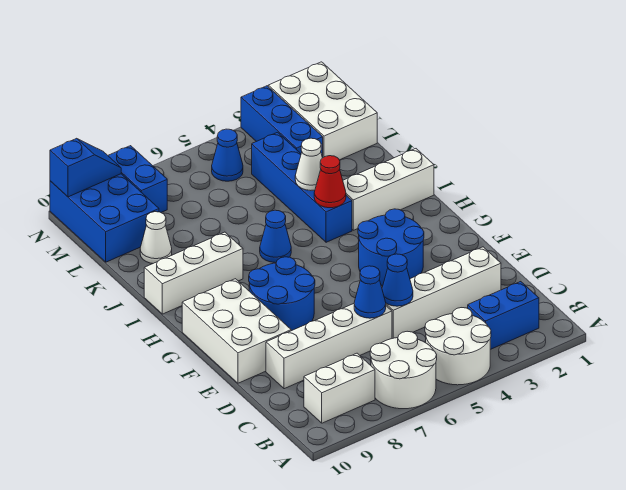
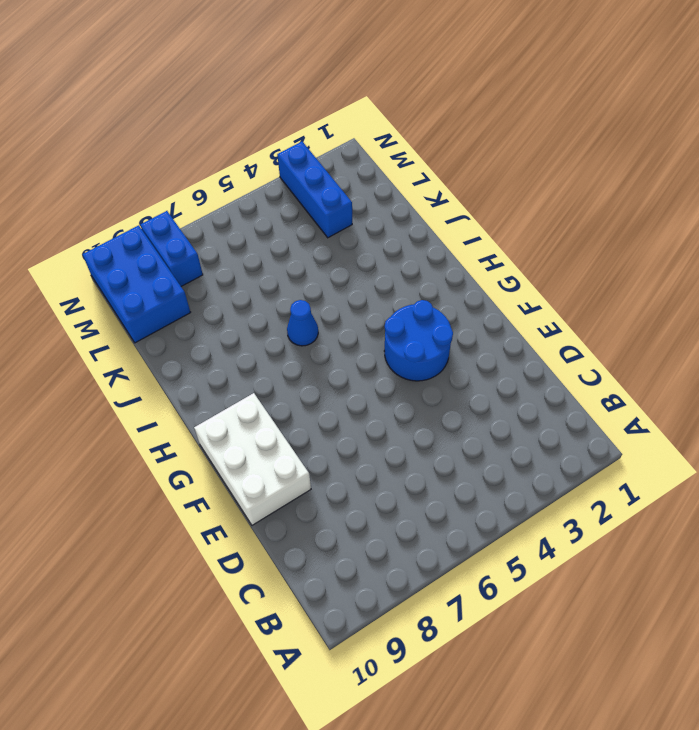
none -> white round brick A4:B5 level 1
none -> white round brick A6:B7 level 1
none -> blue brick B2:B3 level 1

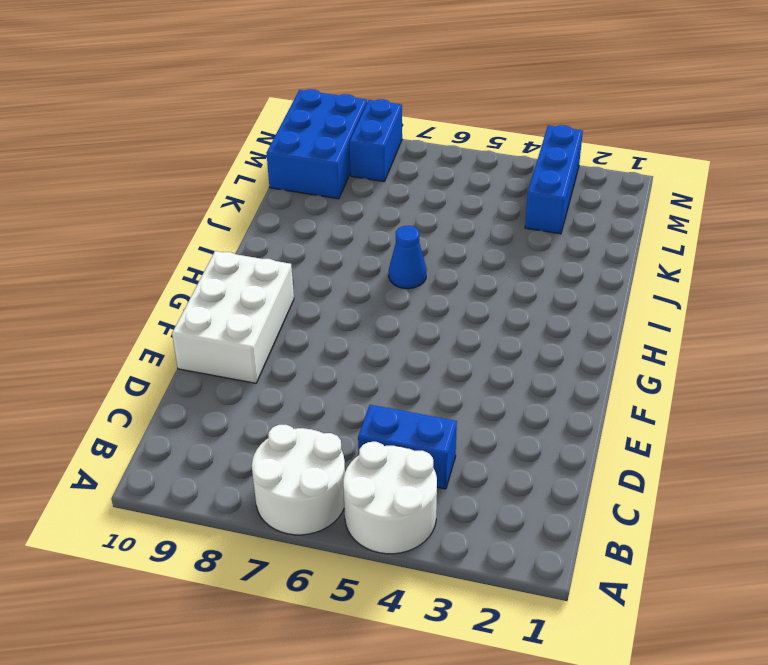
blue brick C4:C5 level 1 -> blue brick B2:B3 level 1
none -> white brick B8:B9 level 1
none -> white brick D2:D5 level 1
none -> white brick D6:D9 level 1

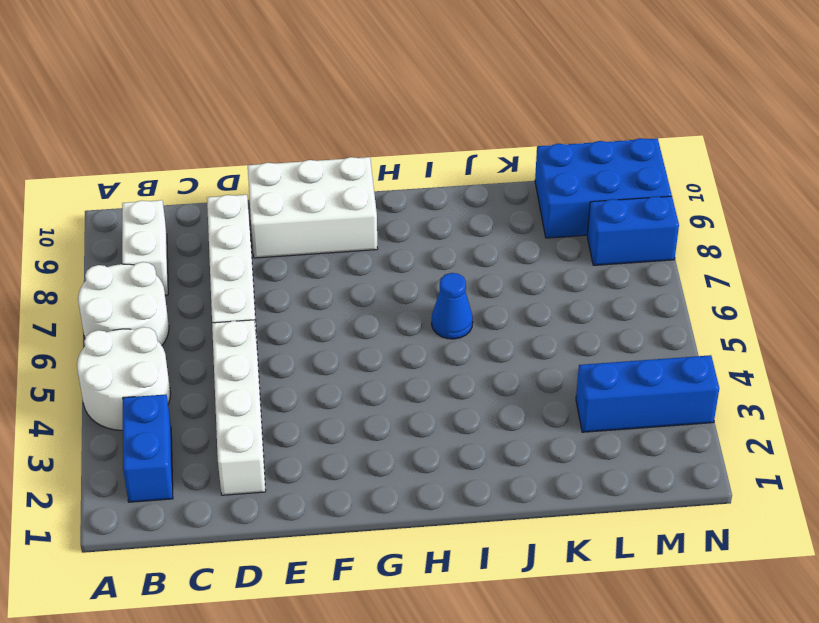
none -> blue round brick F3:G4 level 1
none -> blue round brick F7:G8 level 1
none -> white brick I1:I3 level 1

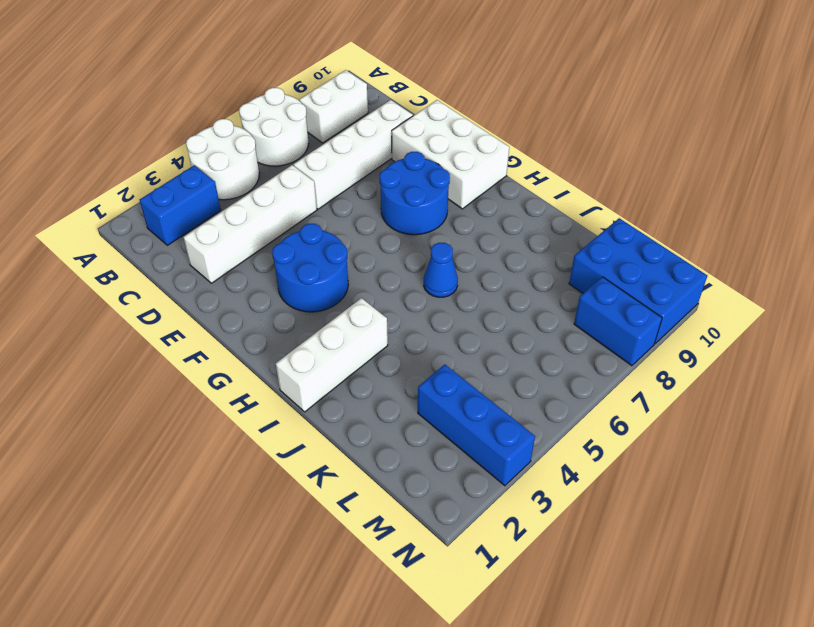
none -> blue brick I4:L4 level 1
none -> white brick I8:I10 level 1
none -> white cone K9 level 1

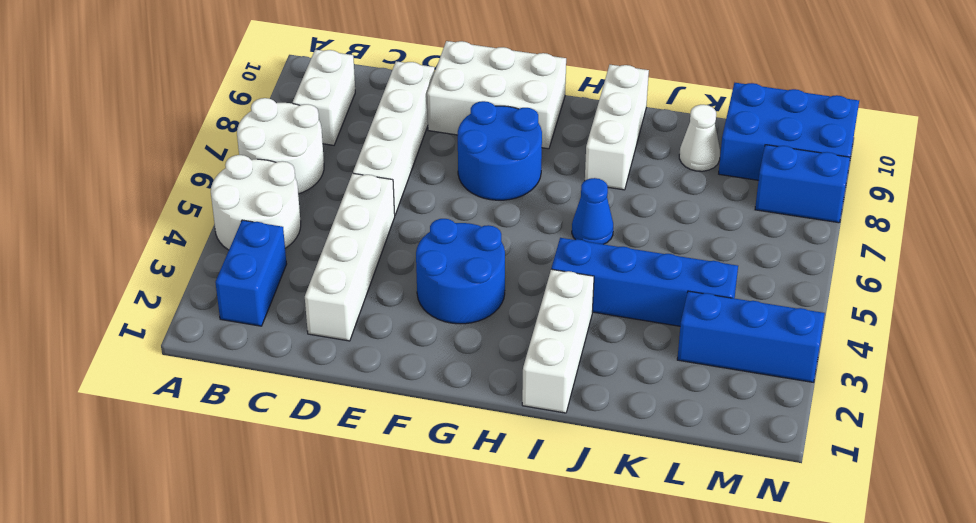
none -> white brick L1:N2 level 1
none -> blue cone M5 level 1
none -> blue cone D5 level 2

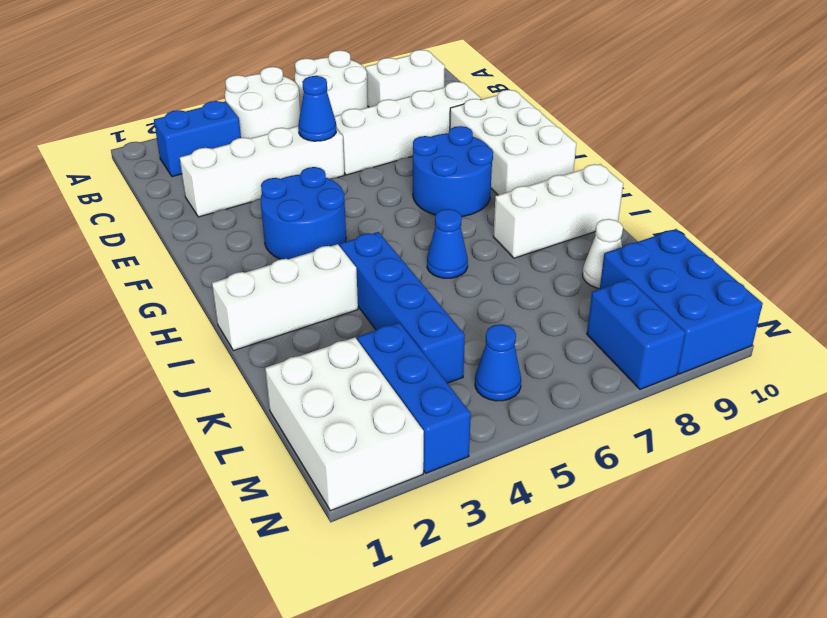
none -> blue cone D6 level 2
none -> red cone I4 level 2
none -> white cone J4 level 2

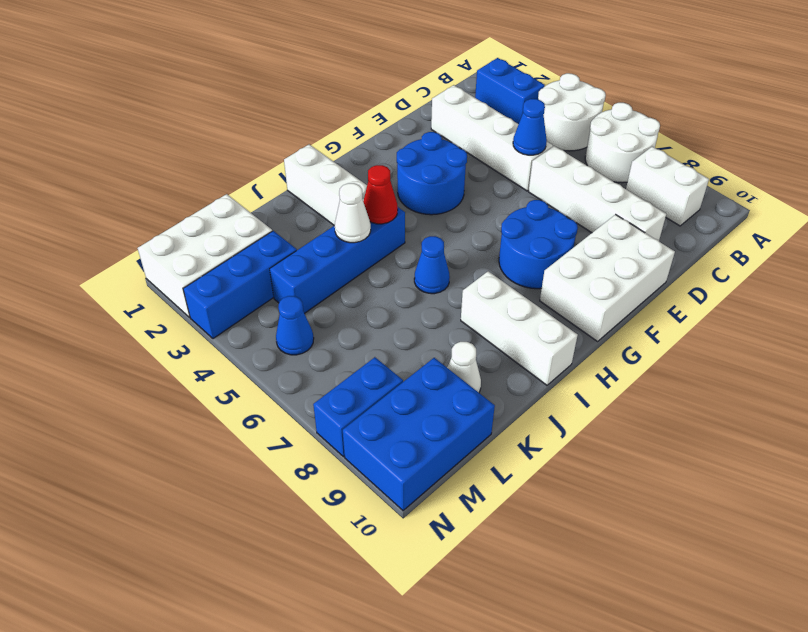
none -> blue cone D6 level 2
none -> blue slope N9:N10 level 2 top 10

